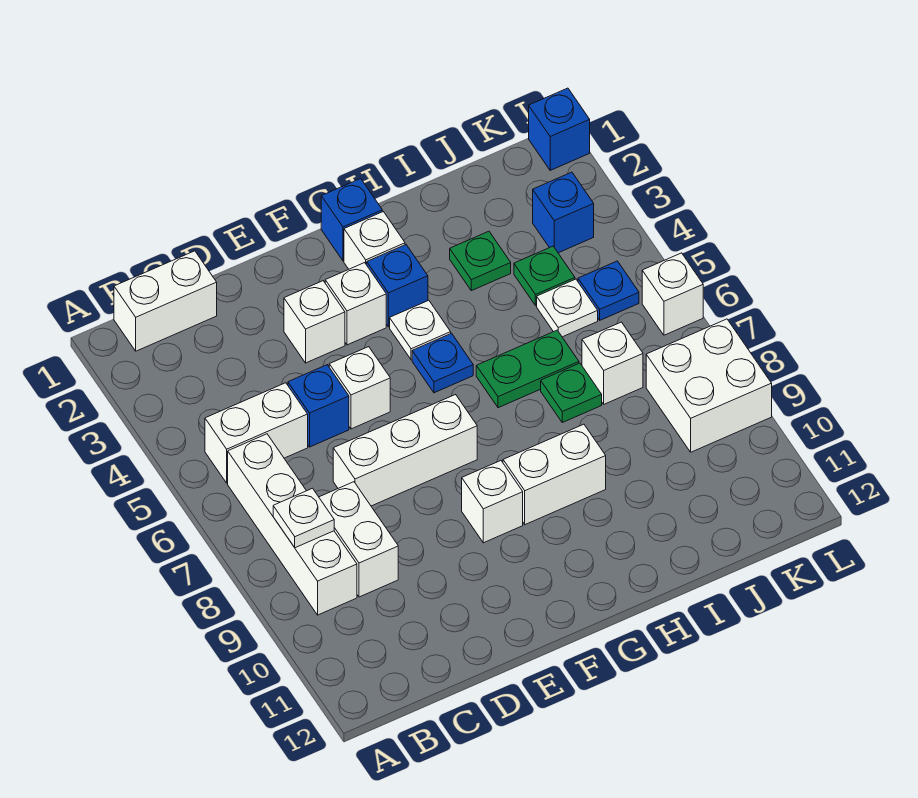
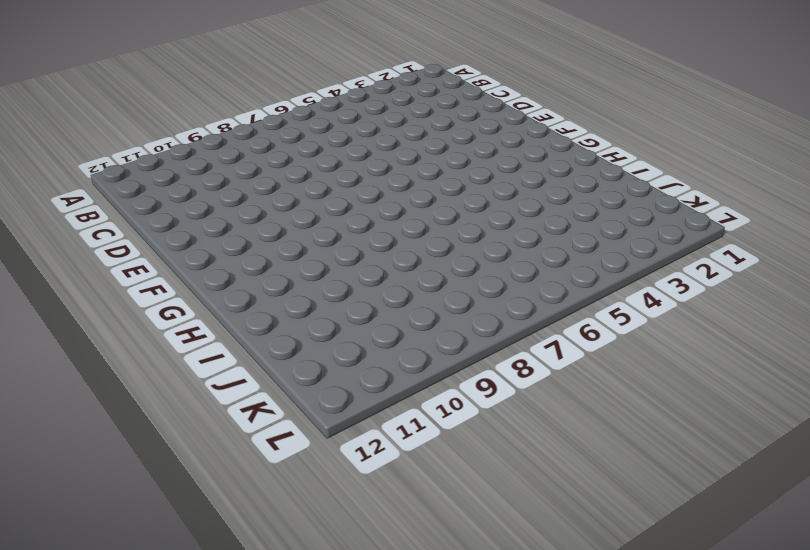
none -> white brick B1:C1 level 1
none -> white brick B5:C5 level 1
none -> white brick B6:B9 level 1

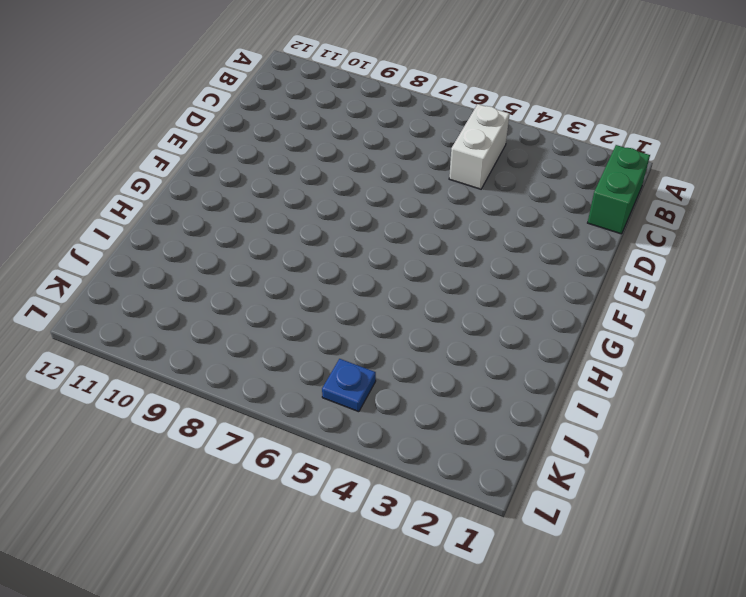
green brick B1:C1 level 1 -> white brick B1:C1 level 1
none -> white brick B6:B9 level 1
none -> white brick C8:C9 level 1
none -> blue brick D5 level 1

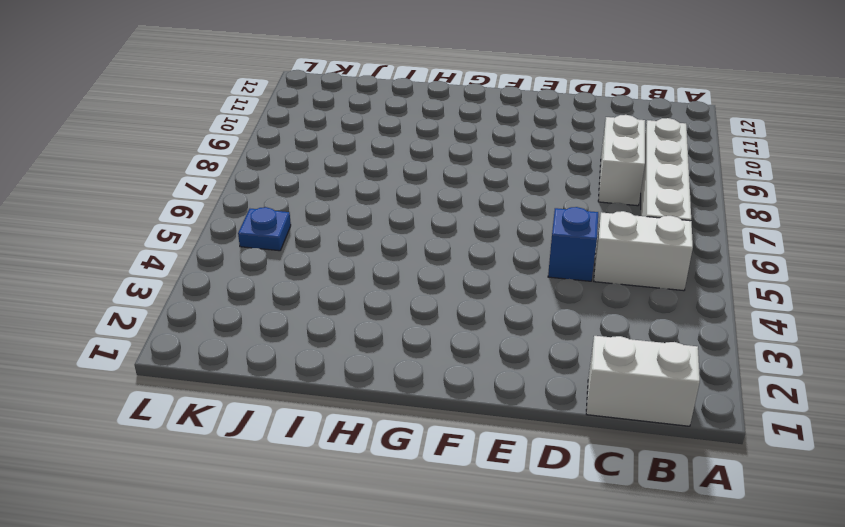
none -> white brick D7:F7 level 1
none -> white brick E3 level 1
none -> white brick E5 level 1

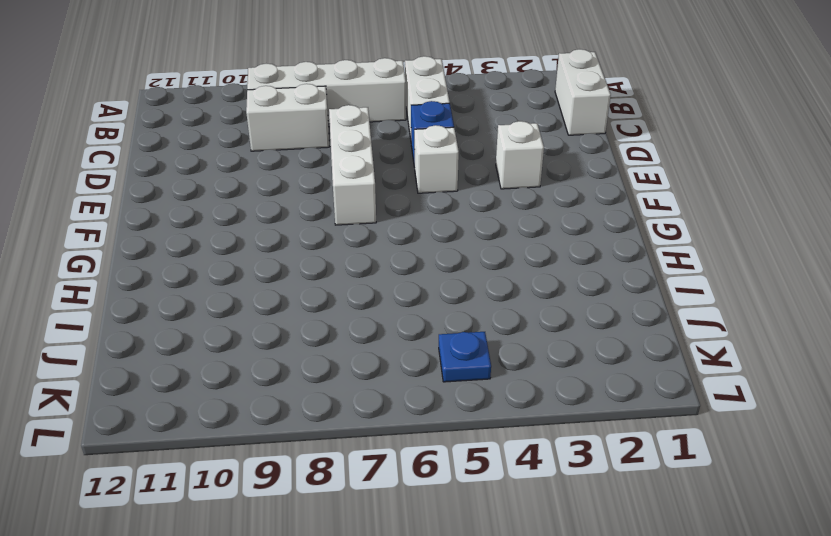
none -> white brick F3 level 1
none -> white brick F9 level 1
none -> blue brick G1 level 1

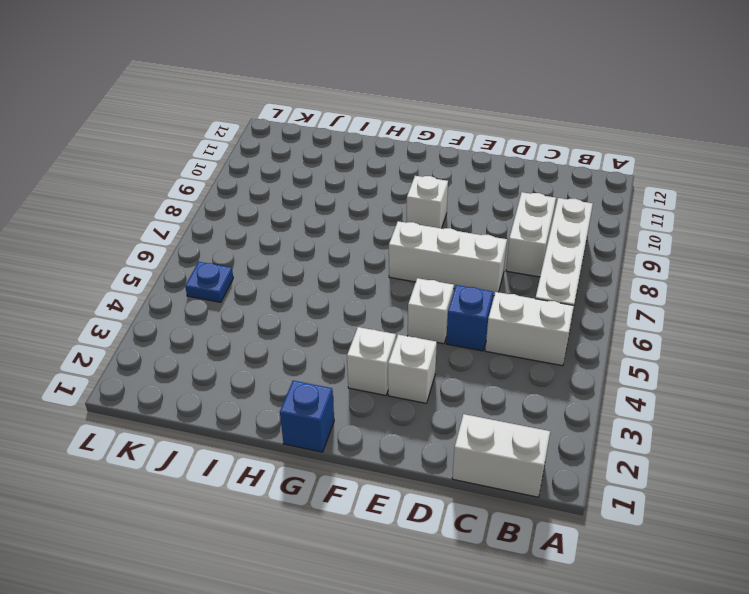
none -> white brick G2 level 1
none -> blue brick G3 level 1
none -> white plate G4 level 1

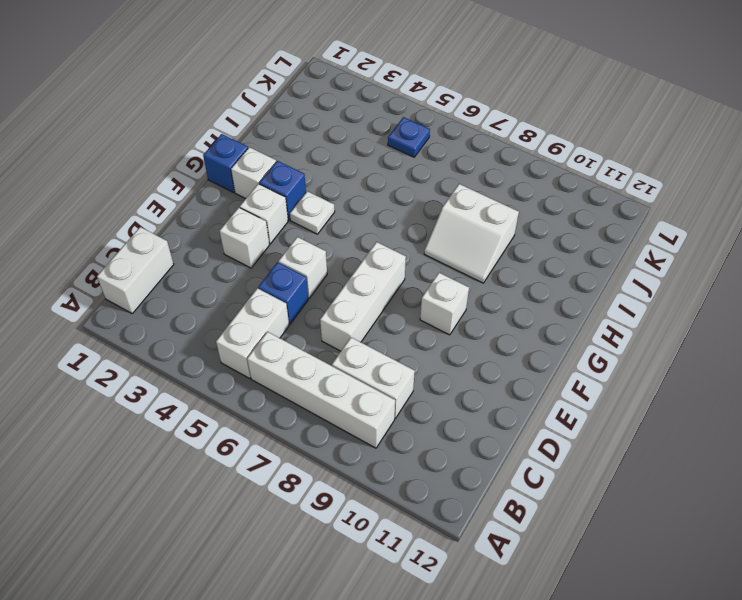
white slope H8:I9 level 1 top I -> white brick G9:H9 level 1
none -> blue plate G5 level 1
none -> green plate H6:I6 level 1
none -> green plate I3 level 1

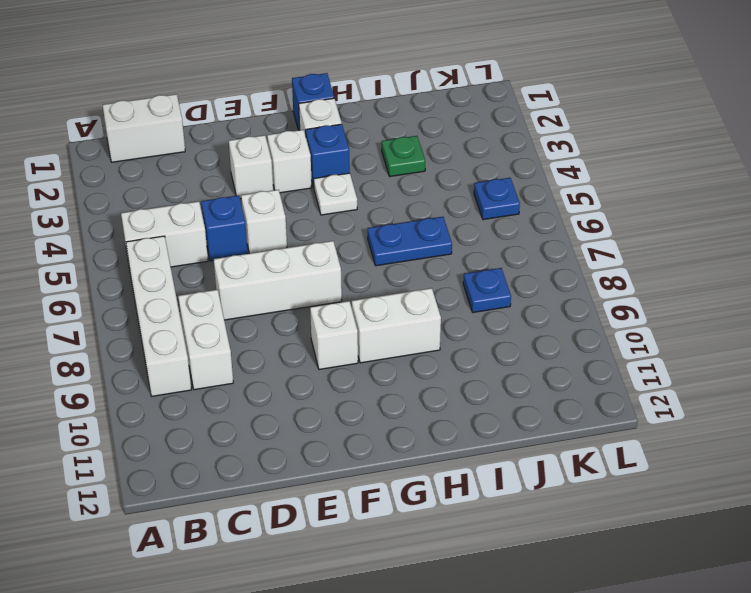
blue plate H6:I6 level 1 -> green plate H6:I6 level 1
blue plate J8 level 1 -> blue plate G5 level 1
none -> green plate I7 level 1
none -> green plate J4 level 1
none -> white plate J5 level 1

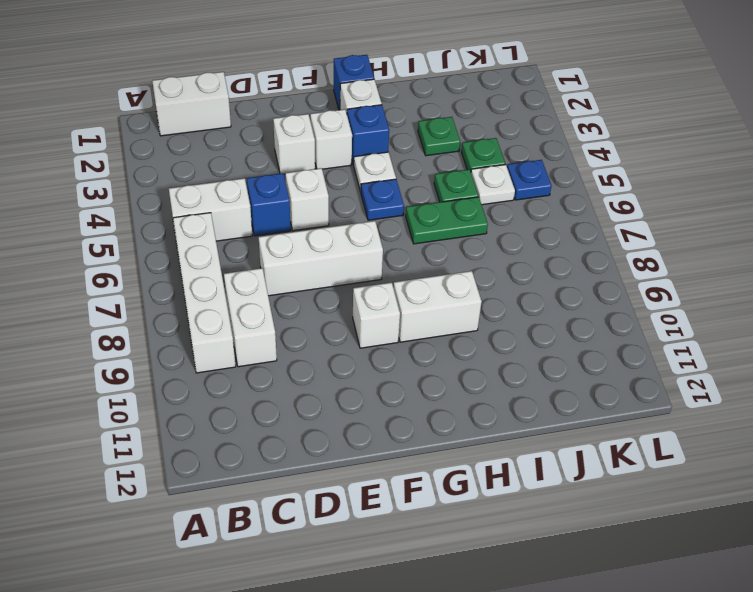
green plate I5 level 1 -> green plate I7 level 1
none -> white brick J7 level 1
none -> blue brick K3 level 1
none -> white brick K8:L9 level 1

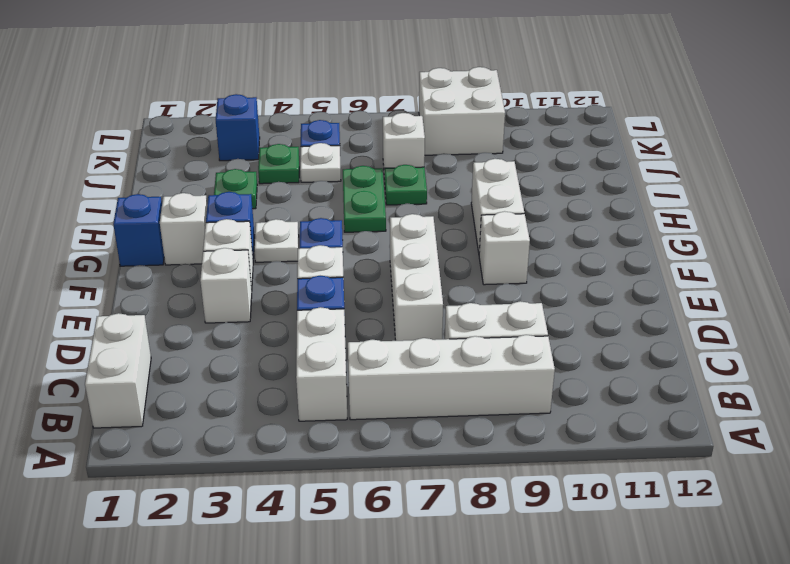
none -> blue brick L1 level 1
none -> white brick L6 level 1
none -> white plate B8 level 2

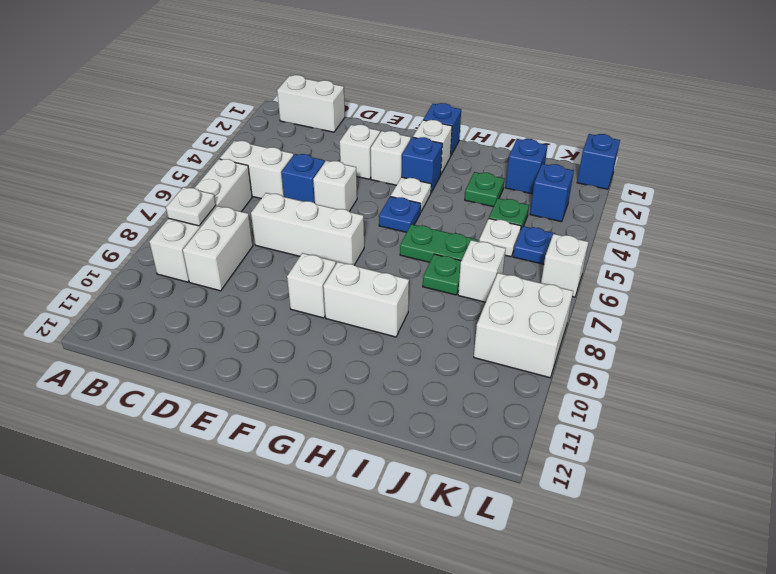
blue brick J2 level 1 -> none

